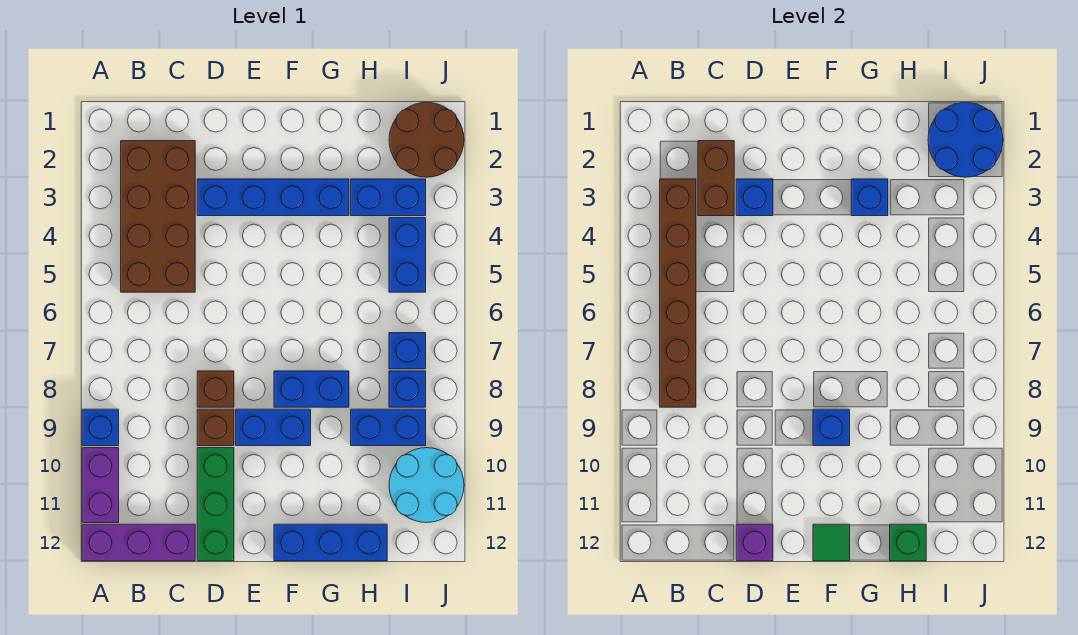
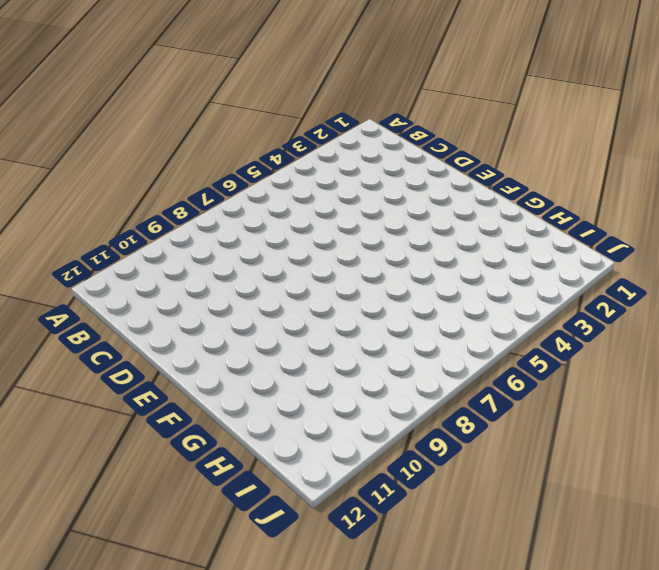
none -> blue brick A9 level 1
none -> purple brick A10:A11 level 1
none -> purple brick A12:C12 level 1

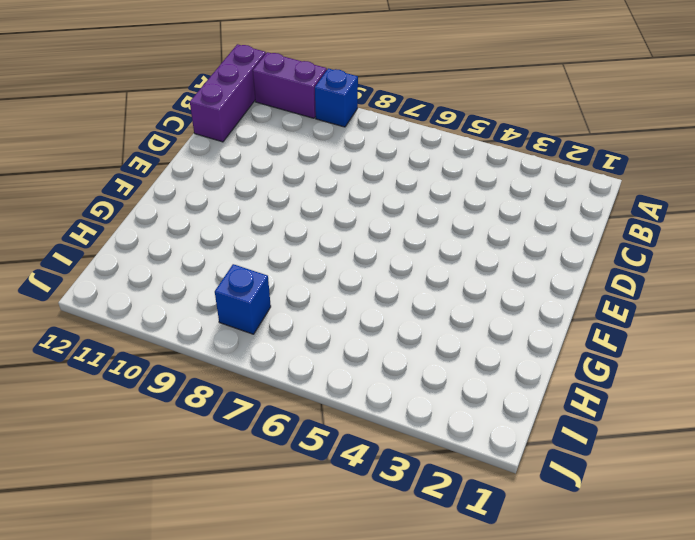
none -> brown brick B2:C5 level 1
none -> blue brick D3:G3 level 1
none -> brown brick D8 level 1

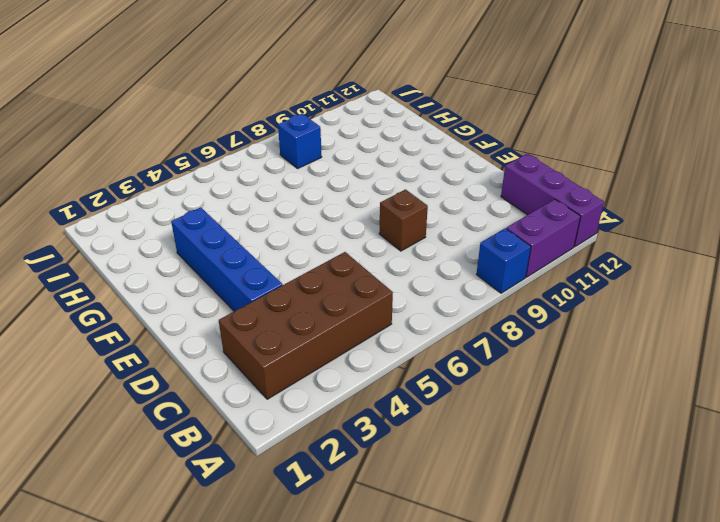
none -> brown brick D9 level 1
none -> green brick D10:D12 level 1
none -> blue brick E9:F9 level 1

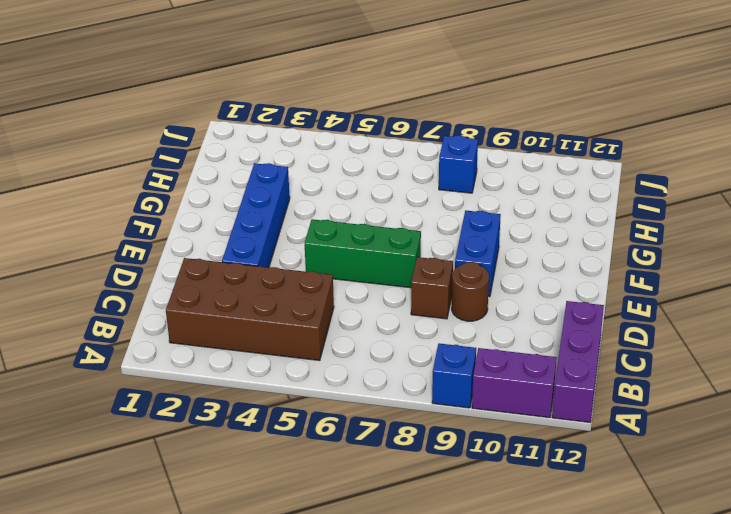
brown round brick D9 level 1 -> brown brick D9 level 1
green brick E5:E7 level 1 -> green brick D10:D12 level 1
none -> blue brick F8:G8 level 1
none -> blue brick F12:H12 level 1
none -> blue brick H3:I3 level 1

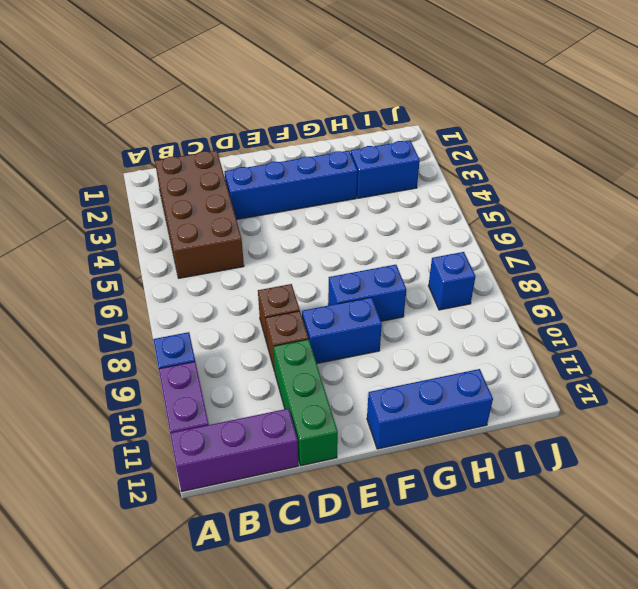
none -> blue brick H9:I9 level 1
none -> brown round brick I1:J2 level 1
none -> blue brick I4:I5 level 1

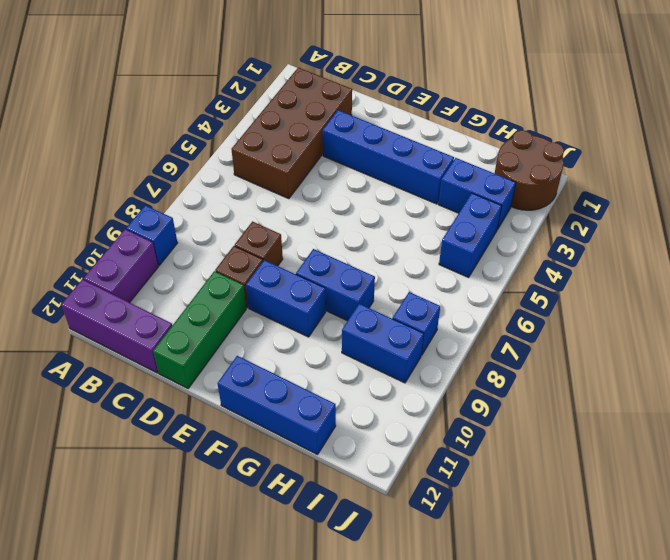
none -> blue brick I7 level 1
none -> cyan round brick I10:J11 level 1
none -> brown brick B3:B8 level 2

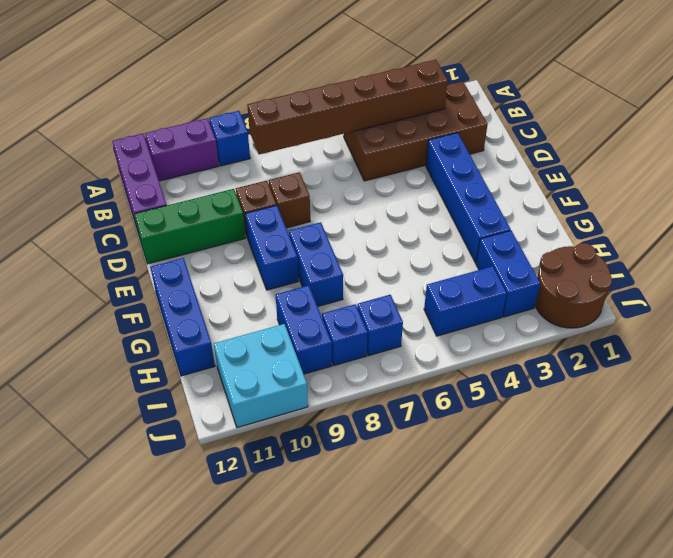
cyan brick I10:J11 level 1 -> cyan round brick I10:J11 level 1
none -> brown brick C2:C3 level 2
none -> blue brick D3 level 2
none -> purple brick D12 level 2

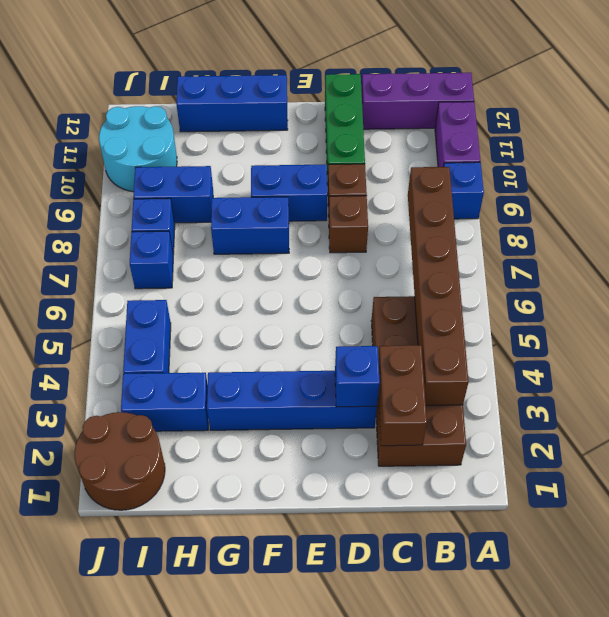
none -> purple brick D12 level 2
none -> blue brick F9 level 2
none -> green tile F12 level 2

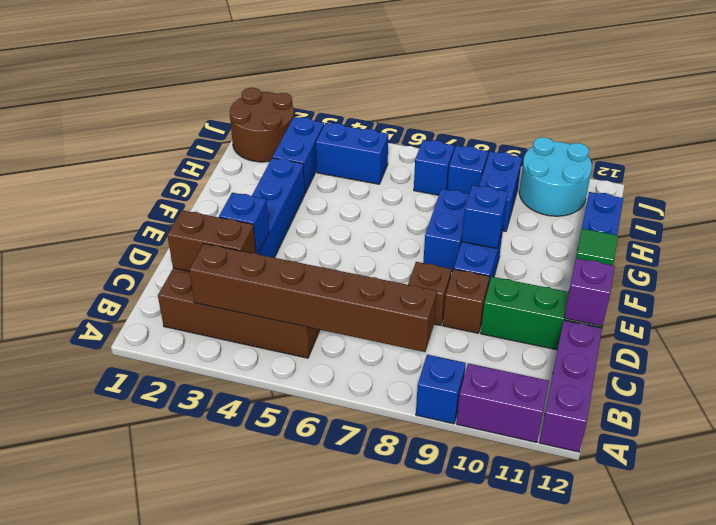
none -> blue brick G3 level 2
none -> green brick H12 level 2
none -> blue round brick I1:J2 level 2

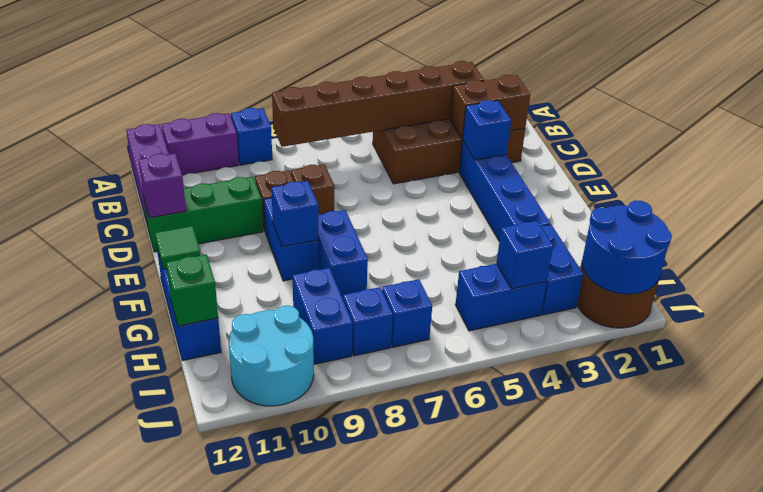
blue brick I4 level 2 -> blue brick G3 level 2

